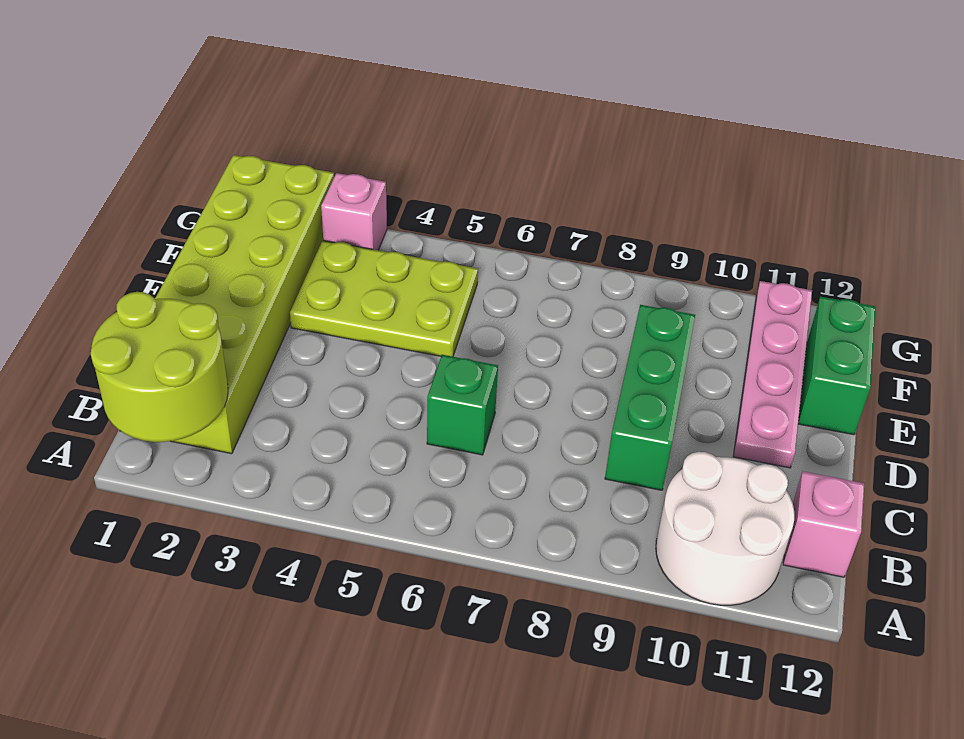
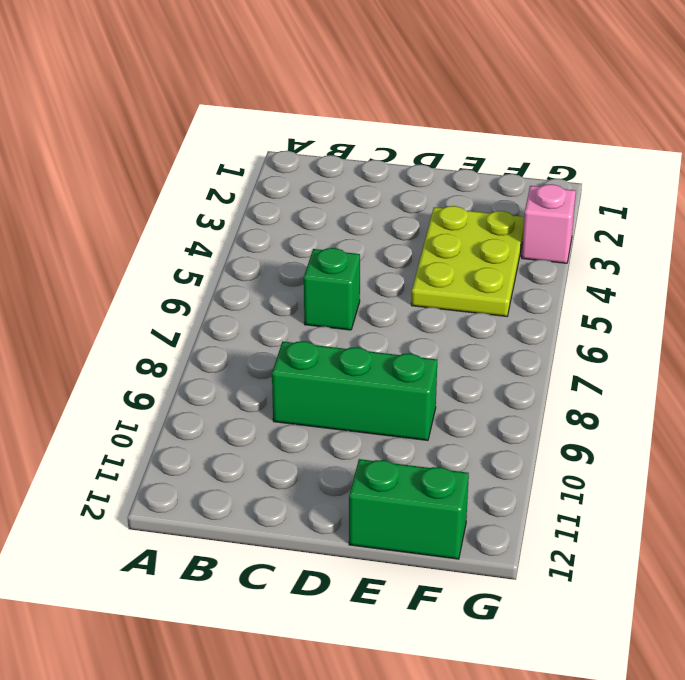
none -> white round brick A10:B11 level 1
none -> lime brick B1:G2 level 1

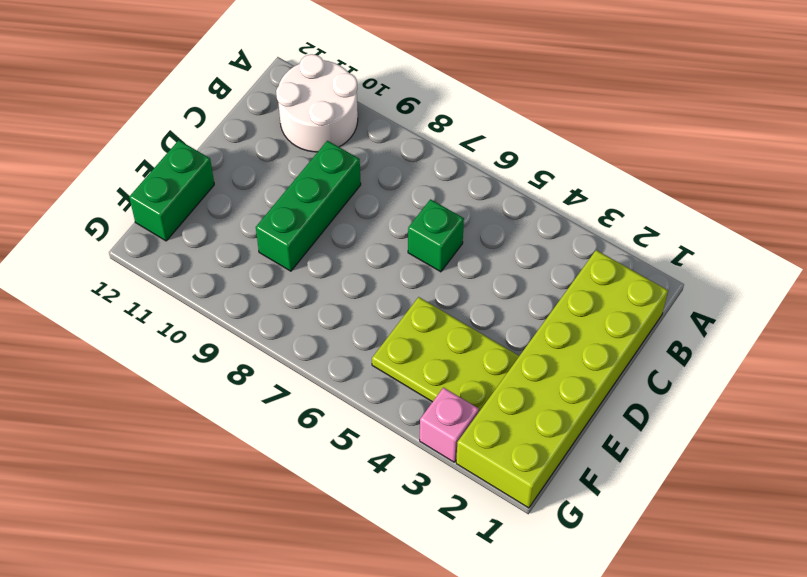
none -> pink brick B12 level 1
none -> pink plate D11:G11 level 1

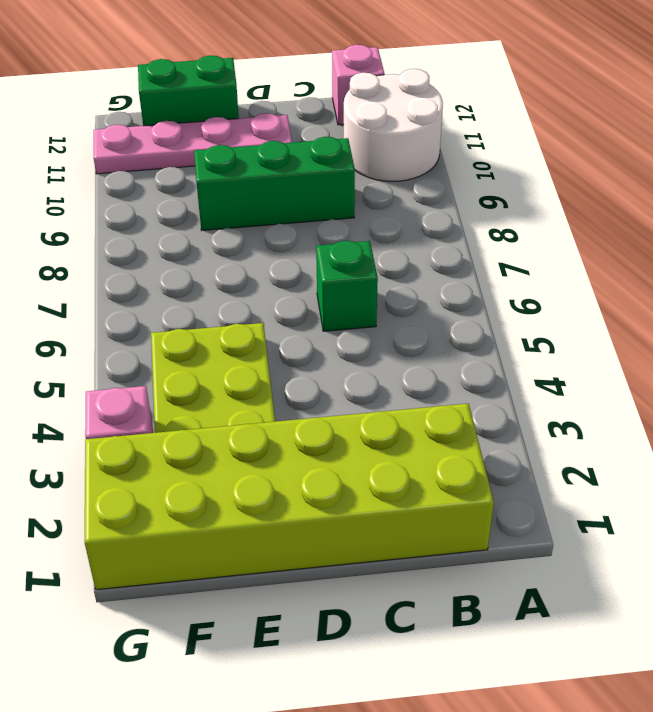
none -> lime round brick A1:B2 level 2

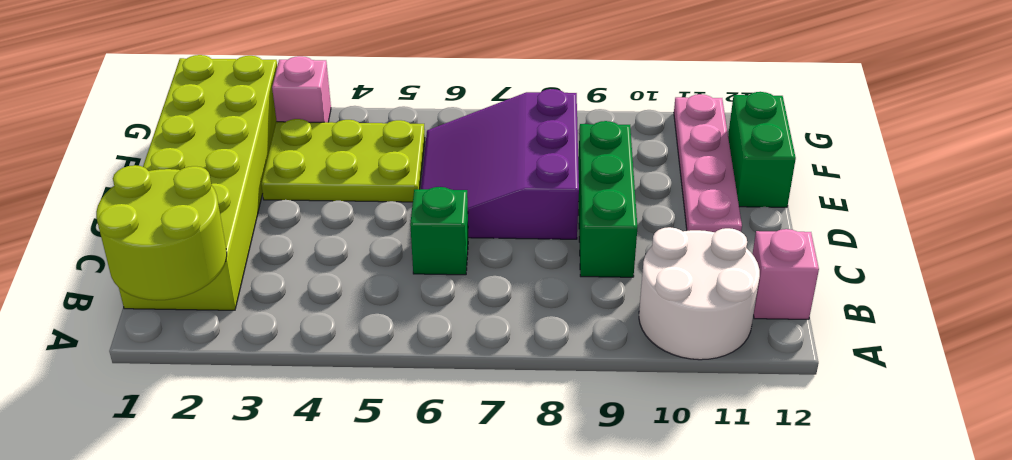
purple slope D6:F8 level 1 top 8 -> none

